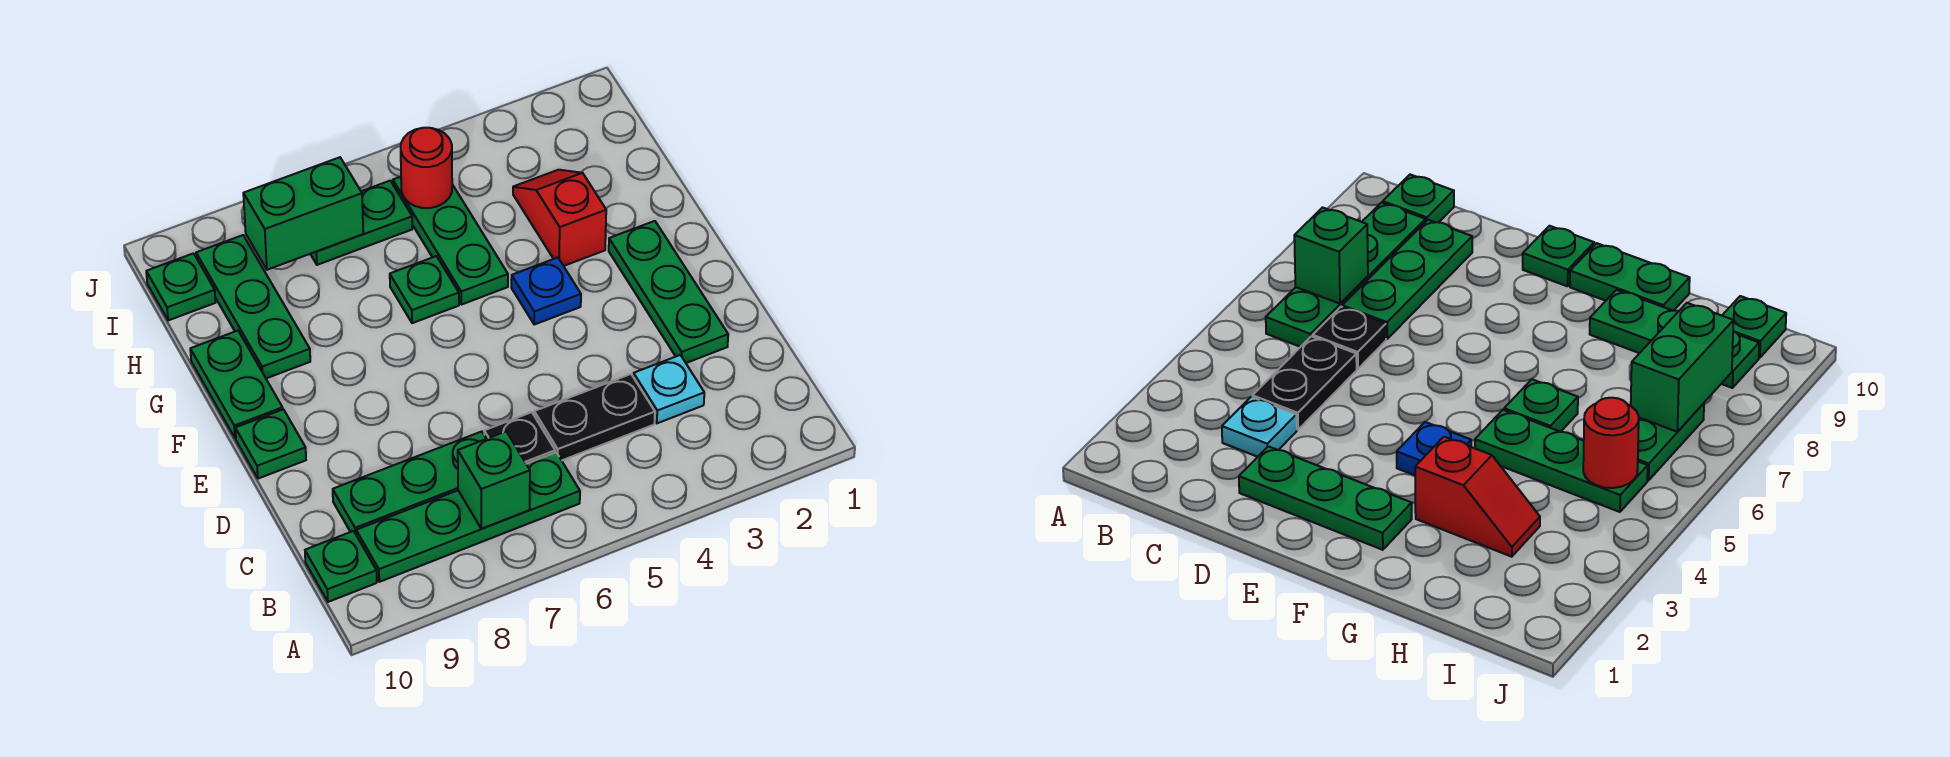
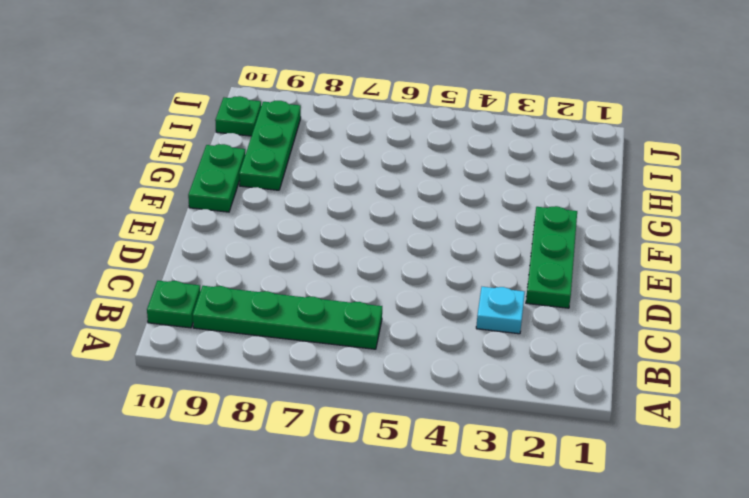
none -> black plate C4:C5 level 1
none -> black plate C6 level 1
none -> green plate C7:C9 level 1

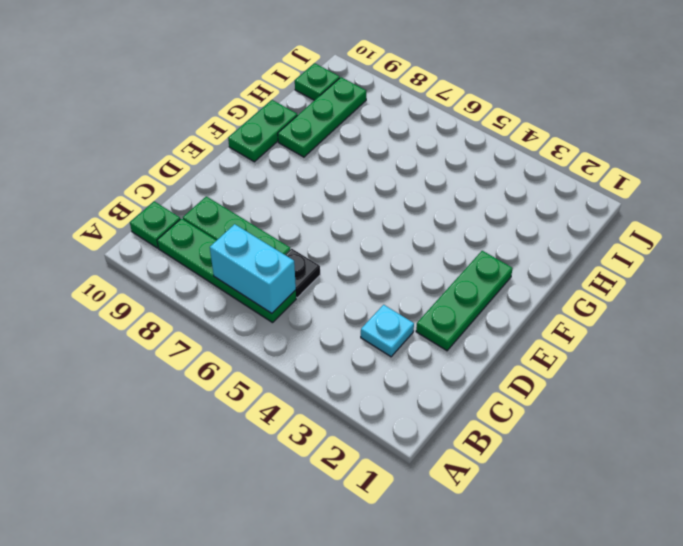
cyan brick B6:B7 level 2 -> green brick B7 level 2
none -> black plate C4:C5 level 1
none -> green plate E10 level 1
none -> blue plate F4 level 1

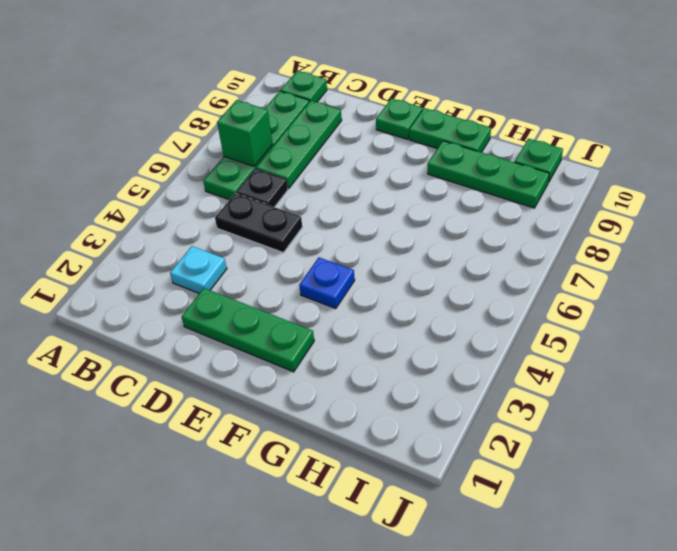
black plate C5:D5 level 1 -> black plate C4:C5 level 1
none -> red slope G3:H3 level 1 top G
none -> green plate G5:I5 level 1
none -> green plate G6 level 1

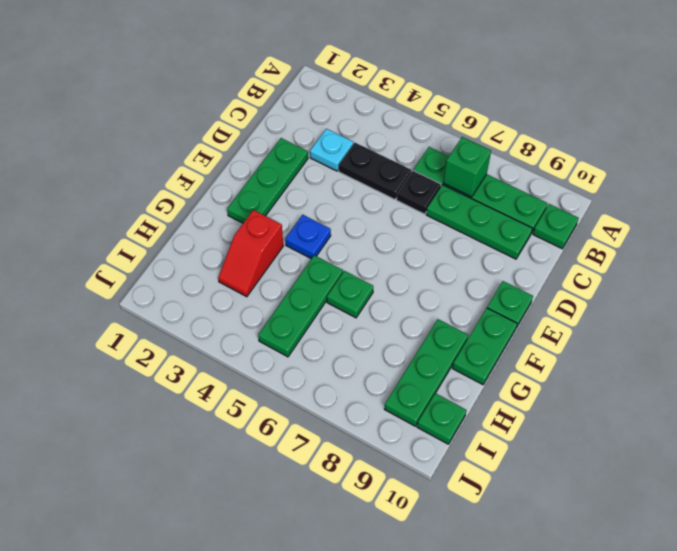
none -> green plate I6:I7 level 1
none -> red round brick I5 level 2
none -> green brick I7:I8 level 2

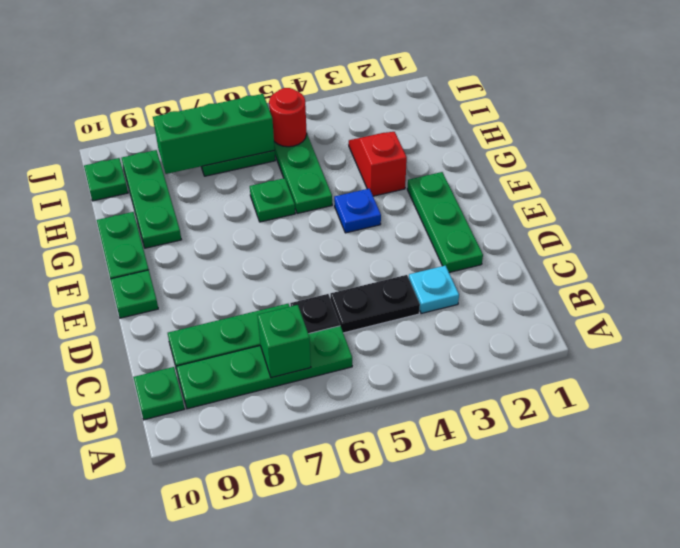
green brick I6:I8 level 2 -> green brick I7:I8 level 2

